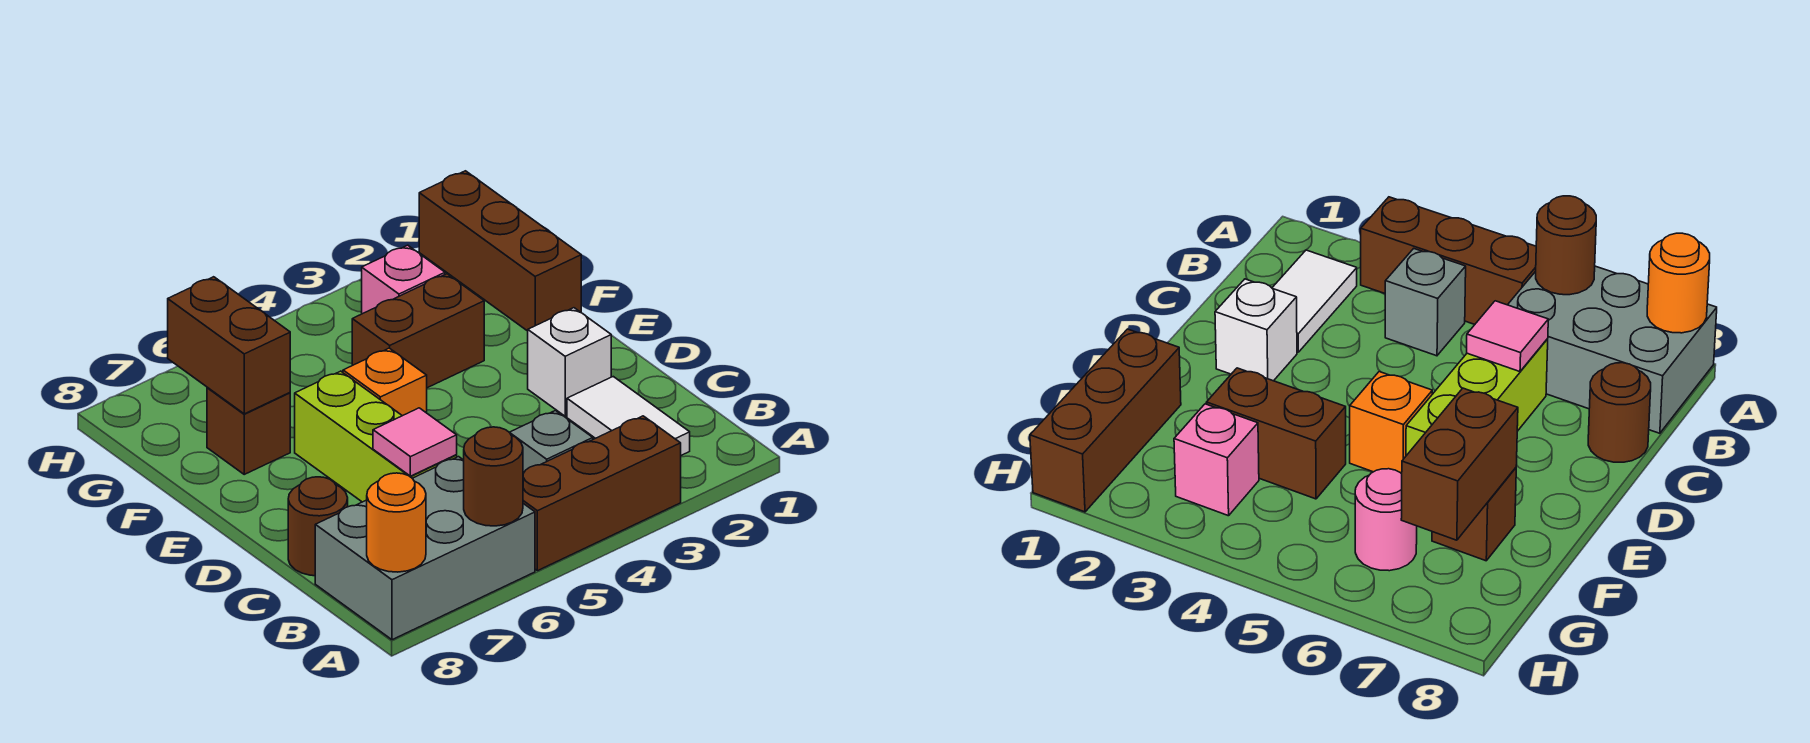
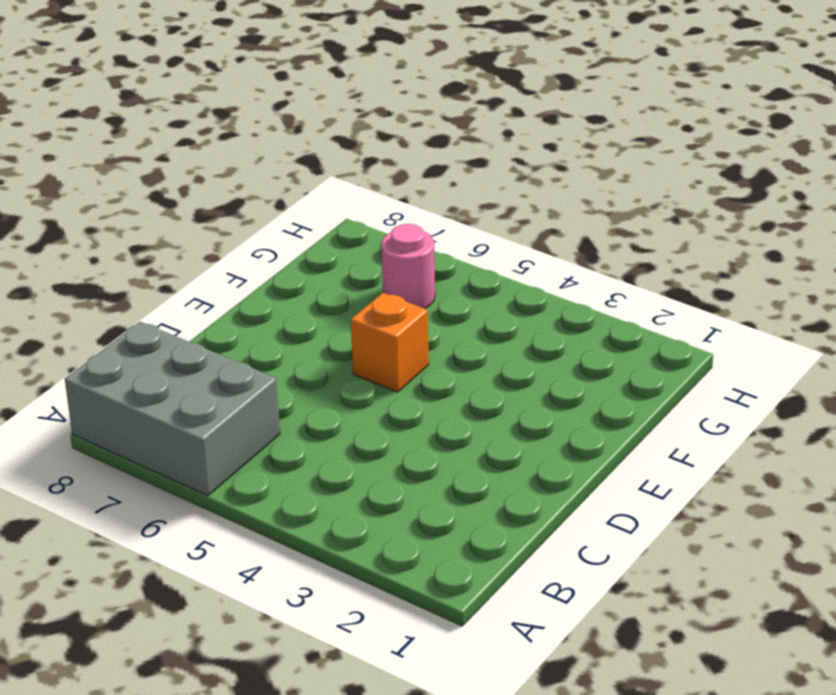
none -> brown brick A3:A5 level 1
none -> white tile B2:C2 level 1
none -> grey brick B4 level 1

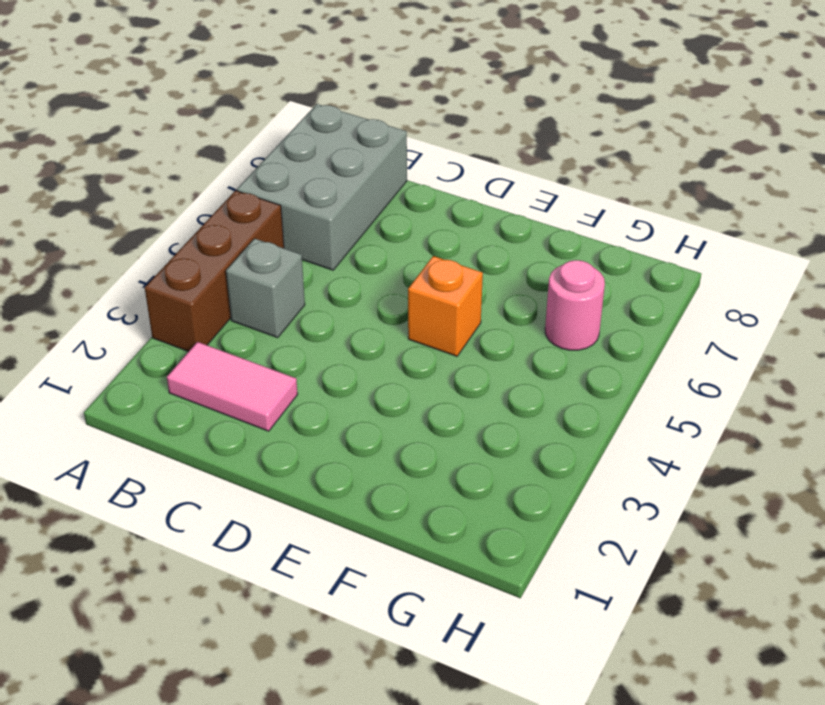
pink tile B2:C2 level 1 -> white tile B2:C2 level 1
none -> lime brick C6:E6 level 1
none -> brown round brick C8 level 1
none -> white brick D2 level 1

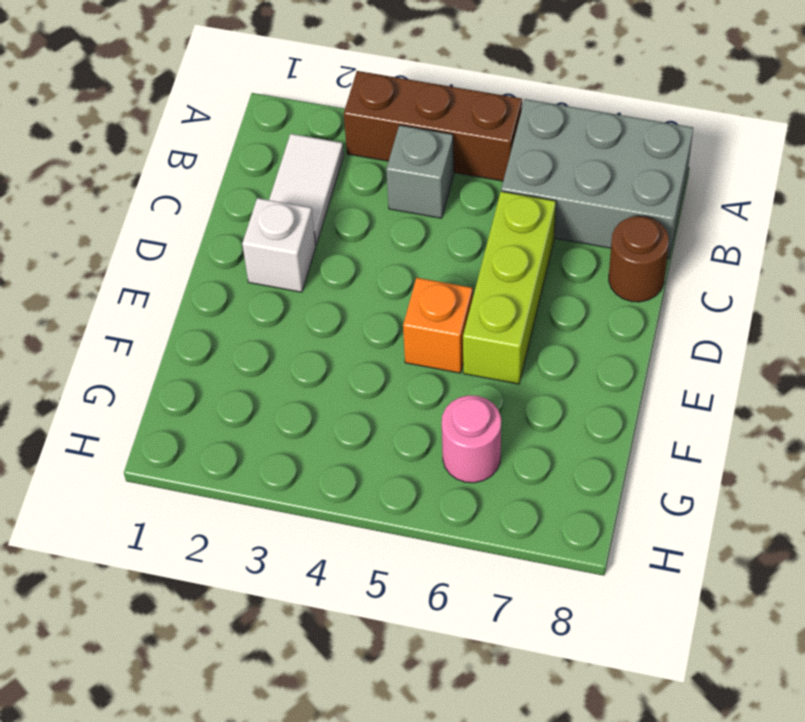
none -> brown brick F1:H1 level 1
none -> brown brick F3:F4 level 1
none -> brown brick F7 level 1

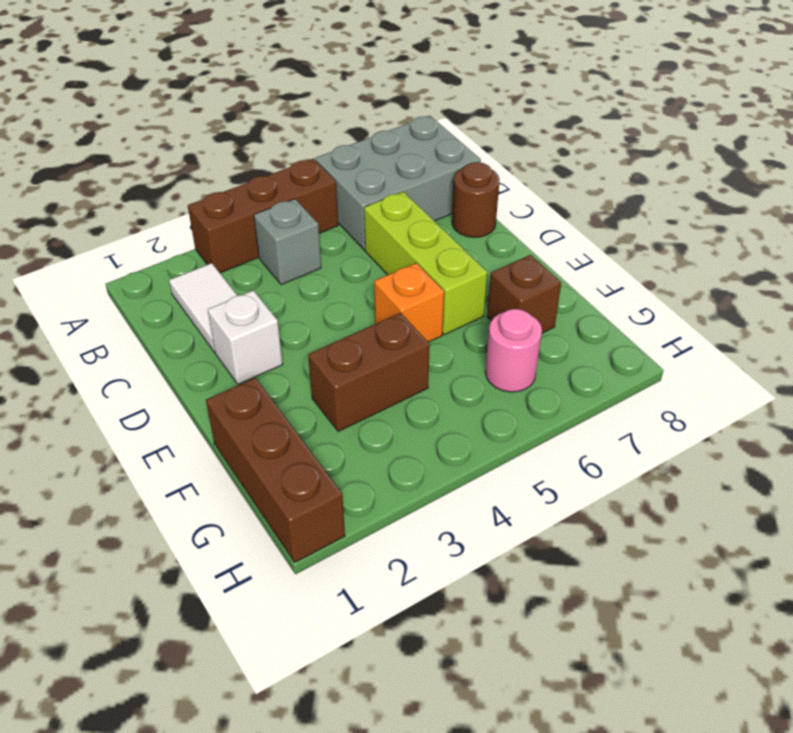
none -> pink brick G3 level 1
none -> brown round brick A6 level 2
none -> orange round brick A8 level 2

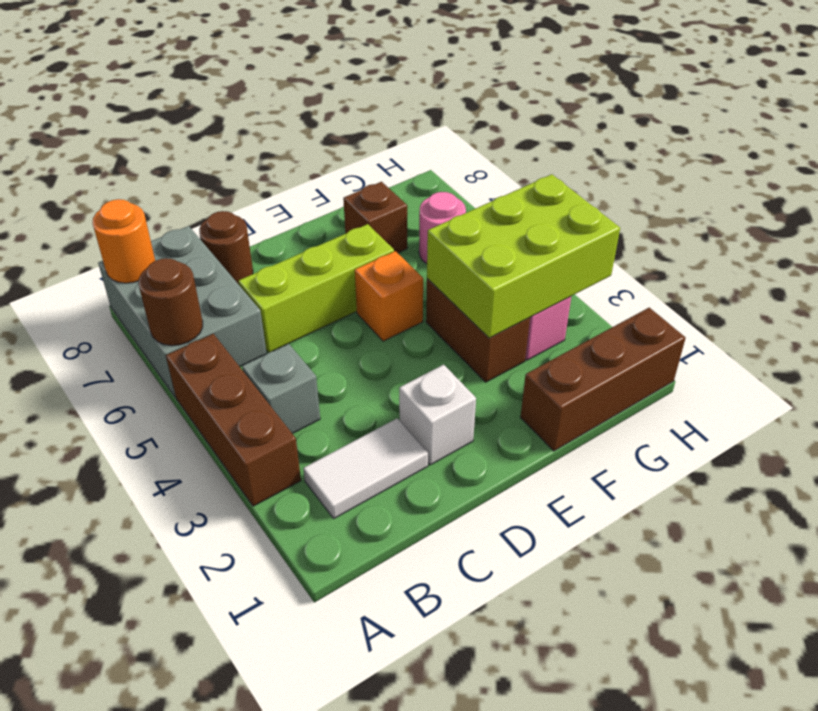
lime brick F3:H4 level 2 -> none
none -> pink tile C6 level 2
none -> brown brick F7:G7 level 2

